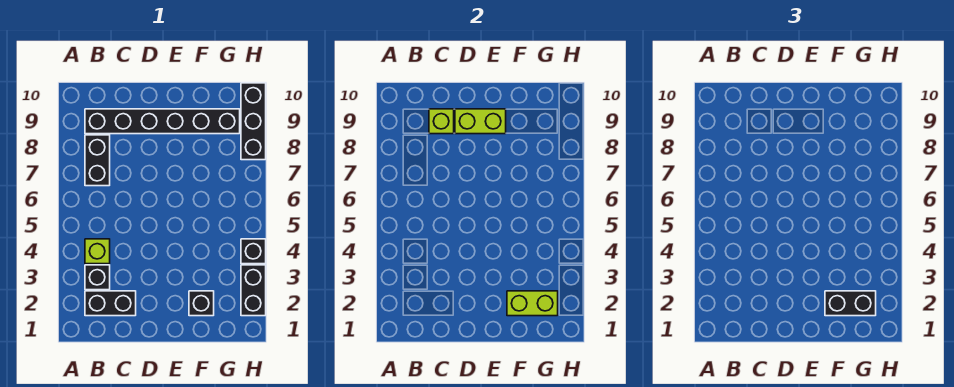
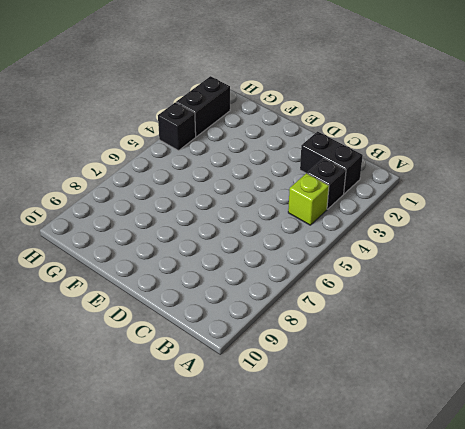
none -> black brick B7:B8 level 1
none -> black brick B9:G9 level 1
none -> black brick F2 level 1

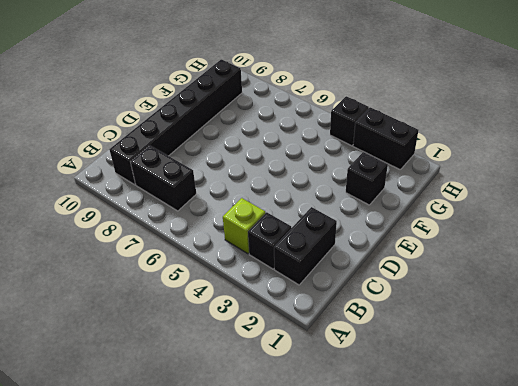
none -> black brick H8:H10 level 1
none -> lime brick C9 level 2
none -> lime brick D9:E9 level 2

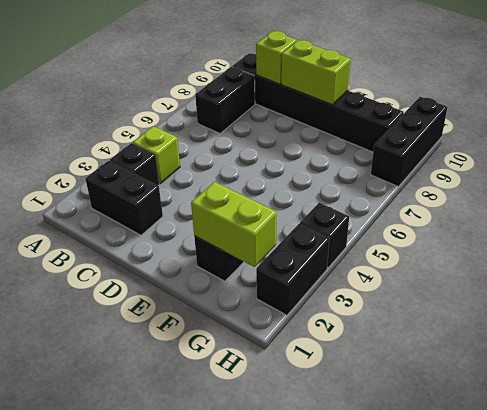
none -> black brick F2:G2 level 3

